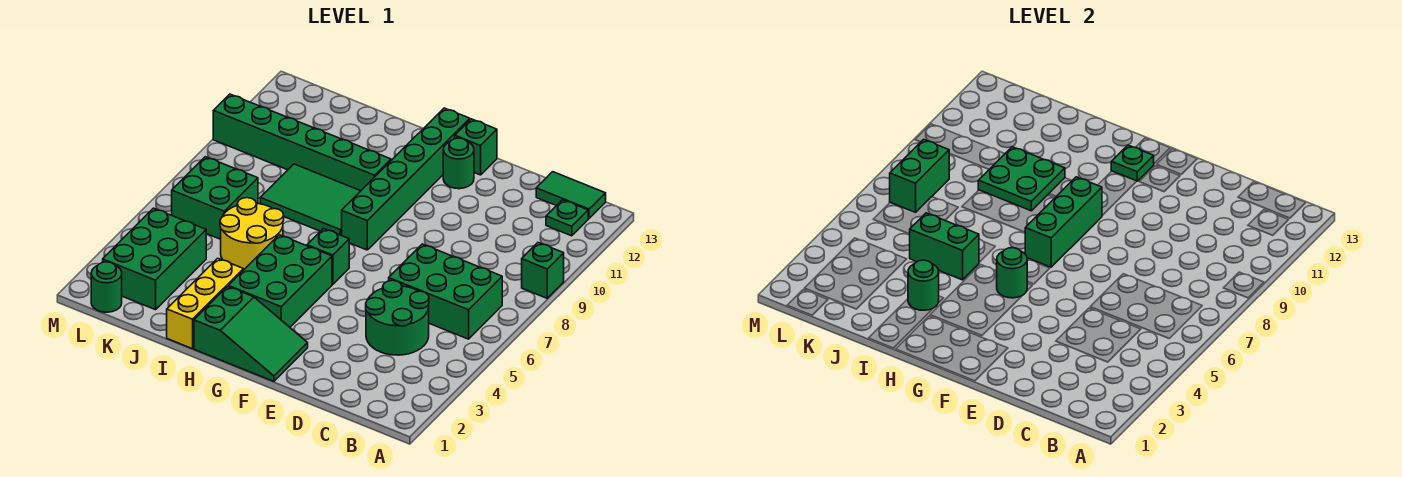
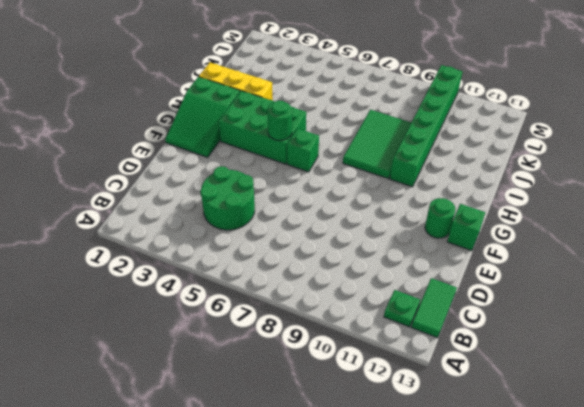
none -> green brick A9 level 1
none -> green brick B6:D7 level 1
none -> green brick G8:G13 level 1

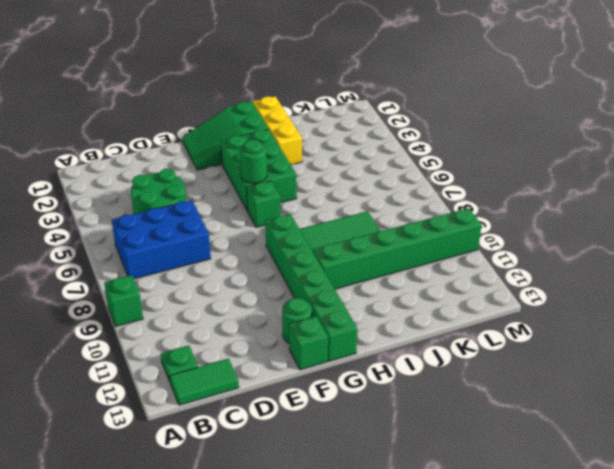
blue brick B6:D7 level 1 -> green brick B6:D7 level 1
none -> yellow round brick I5:J6 level 1
none -> green brick K2:L4 level 1
none -> green brick K6:L7 level 1

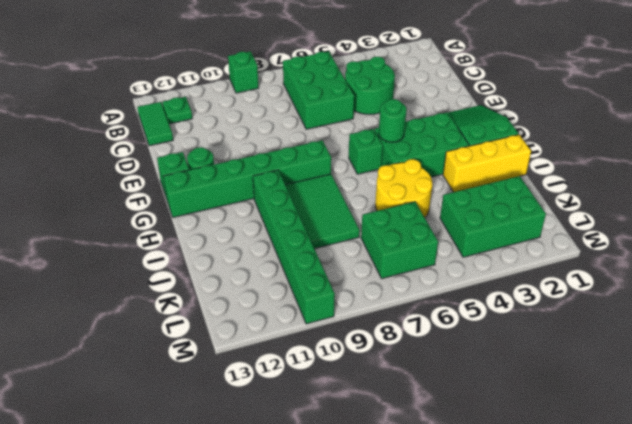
none -> green round brick L1 level 1
none -> green brick G7:G9 level 2
none -> green plate G12 level 2

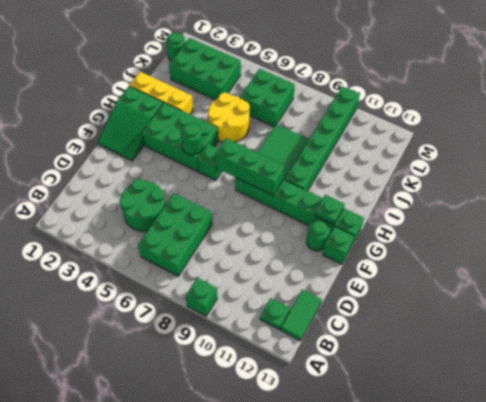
none -> green round brick I3 level 2
none -> green brick I5:J5 level 2
none -> green plate I9:J10 level 2

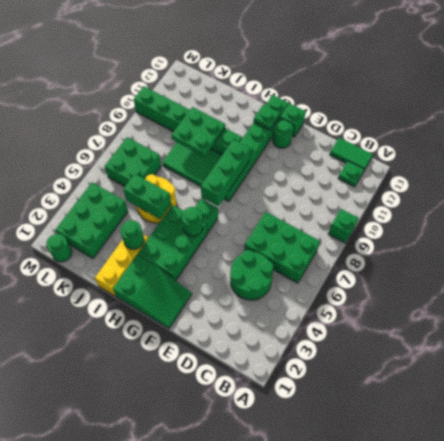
none -> green brick L7:L8 level 2

